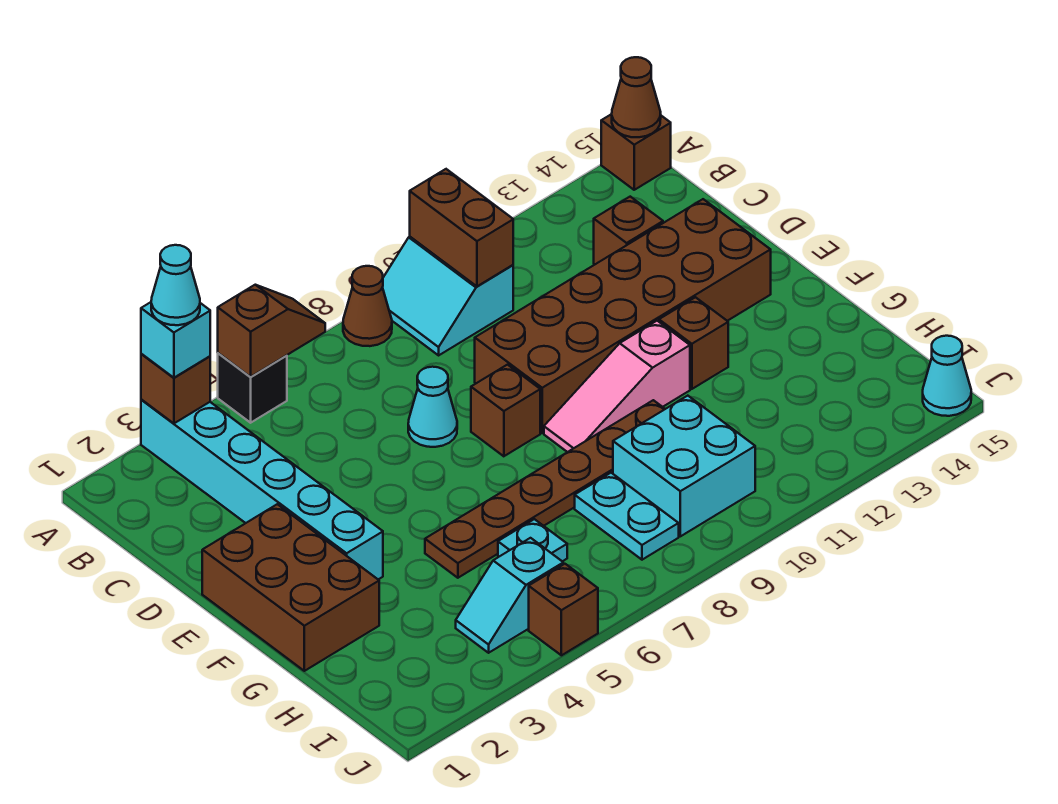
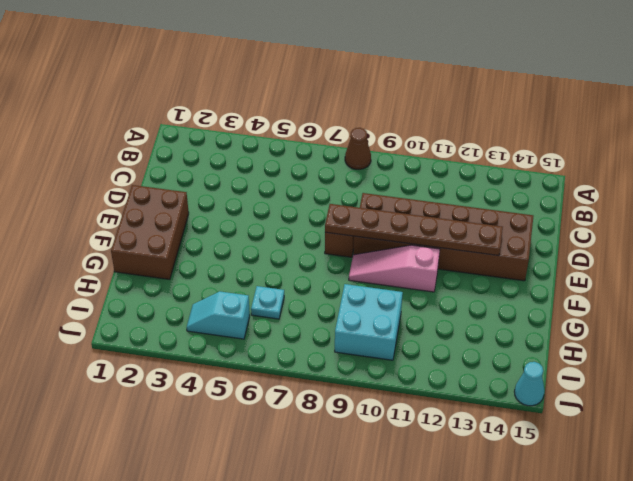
brown plate E8:E13 level 2 -> brown plate G5:G10 level 1
none -> cyan brick A3:F3 level 1
none -> black brick A5 level 1
none -> cyan slope A9:B10 level 1 top 10

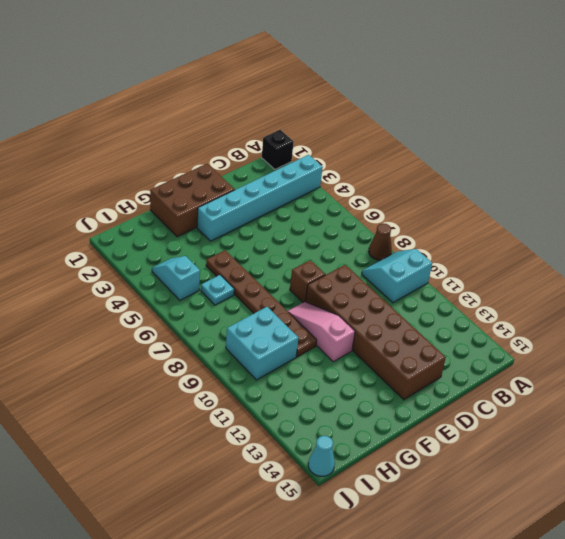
black brick A1 level 1 -> black brick A5 level 1
none -> brown brick A15 level 1
none -> brown brick C13 level 1
none -> cyan cone D7 level 1

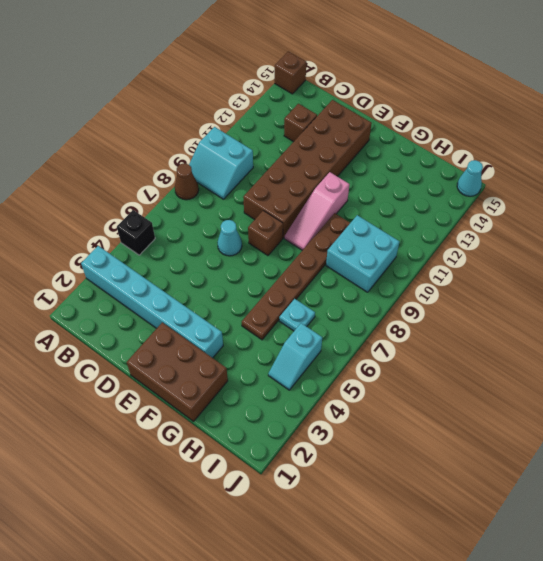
none -> brown brick F12 level 1
none -> cyan plate H8:I8 level 1
none -> brown brick J5 level 1

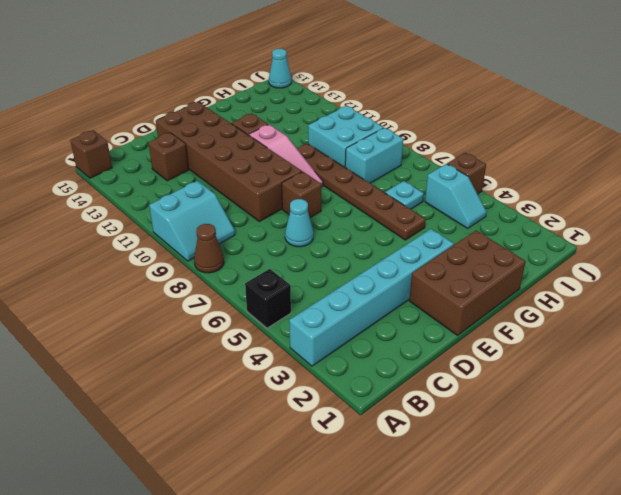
cyan brick H8:I8 level 1 -> cyan plate H8:I8 level 1
none -> brown brick A3 level 2
none -> brown slope A5:A6 level 2 top 5
none -> brown brick A10:B10 level 2

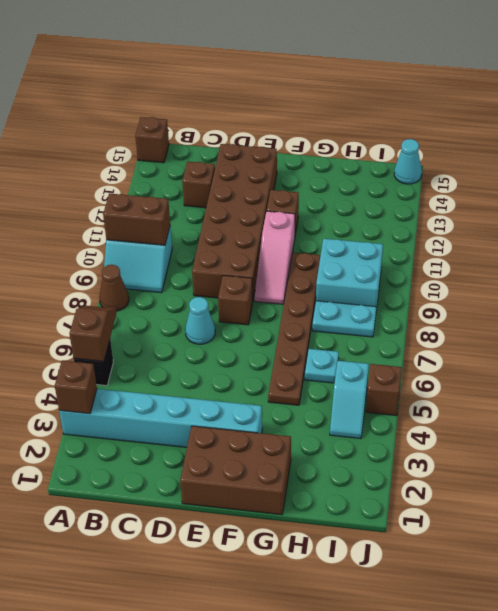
none -> brown cone A15 level 2
none -> cyan brick A3 level 3
none -> cyan cone A3 level 4

